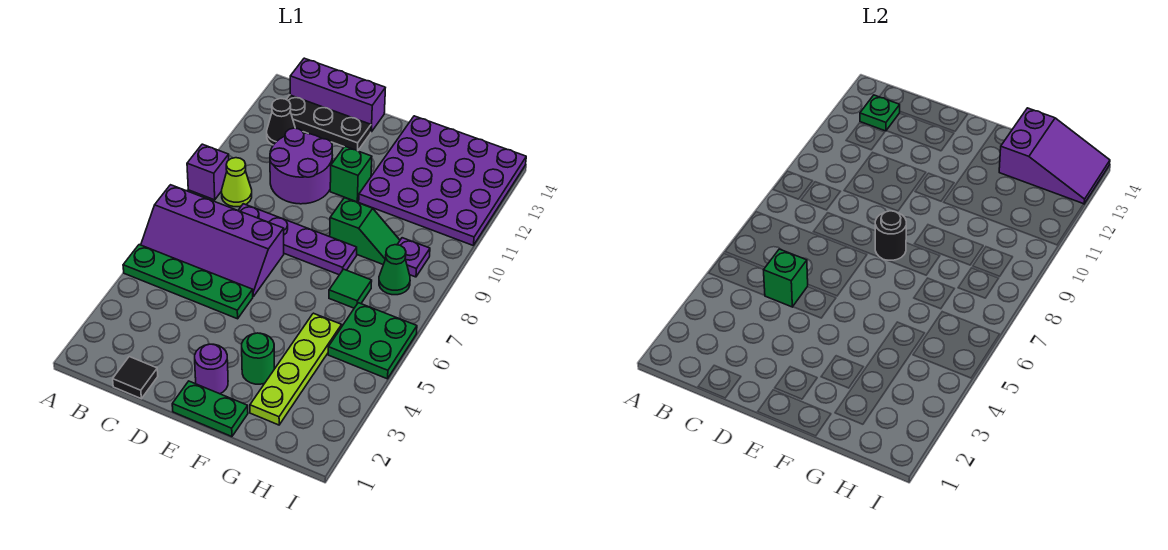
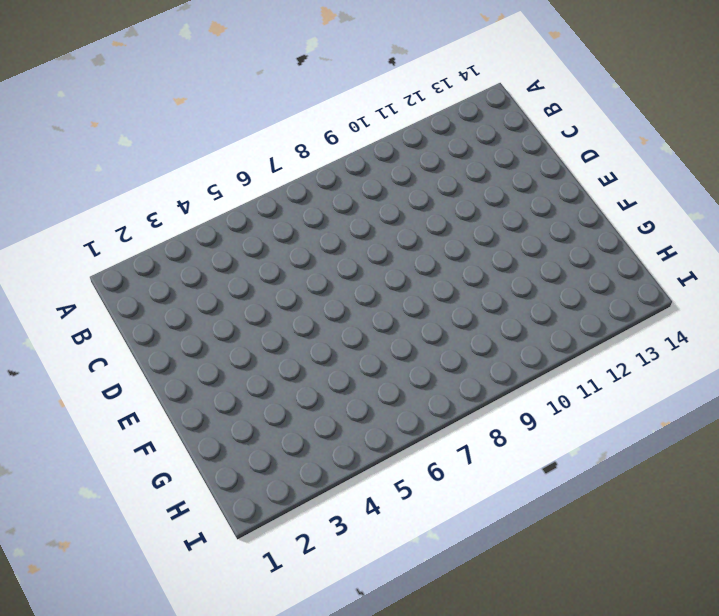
none -> green plate A5:D5 level 1
none -> purple slope A6:D7 level 1 top 7
none -> purple brick A9 level 1

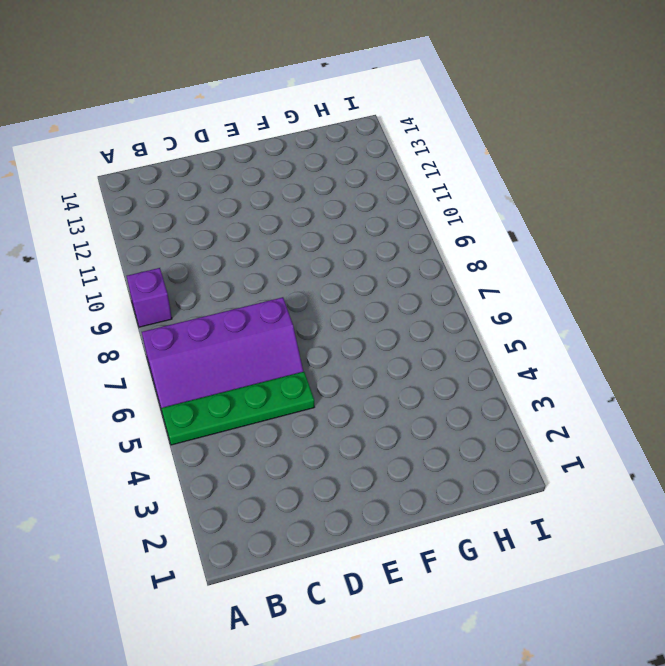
none -> lime cone B9 level 1
none -> black cone B12 level 1
none -> black plate B13:D13 level 1

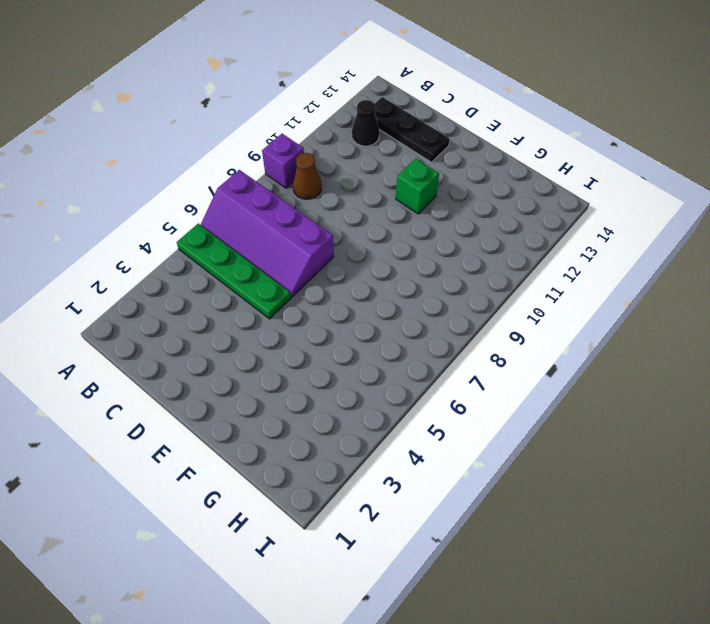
brown cone B9 level 1 -> lime cone B9 level 1
none -> purple brick B14:D14 level 1
none -> black tile C1 level 1
none -> purple plate C8:F8 level 1

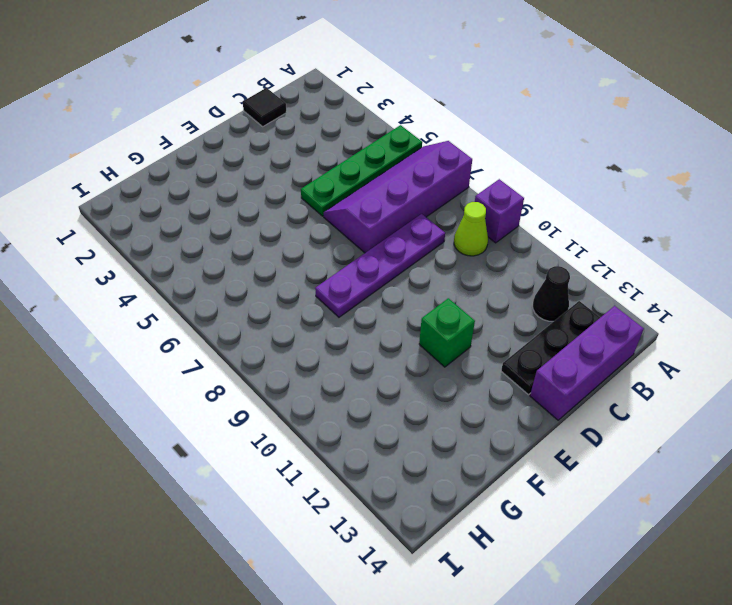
none -> purple round brick C10:D11 level 1
none -> green plate E1:F1 level 1
none -> purple round brick E2 level 1

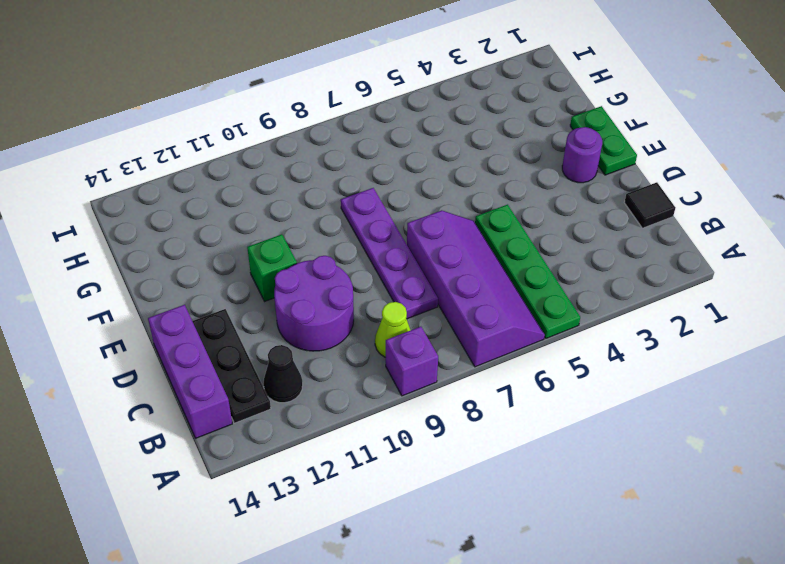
none -> green round brick F3 level 1
none -> green slope F9:G9 level 1 top F
none -> purple plate F11:I14 level 1

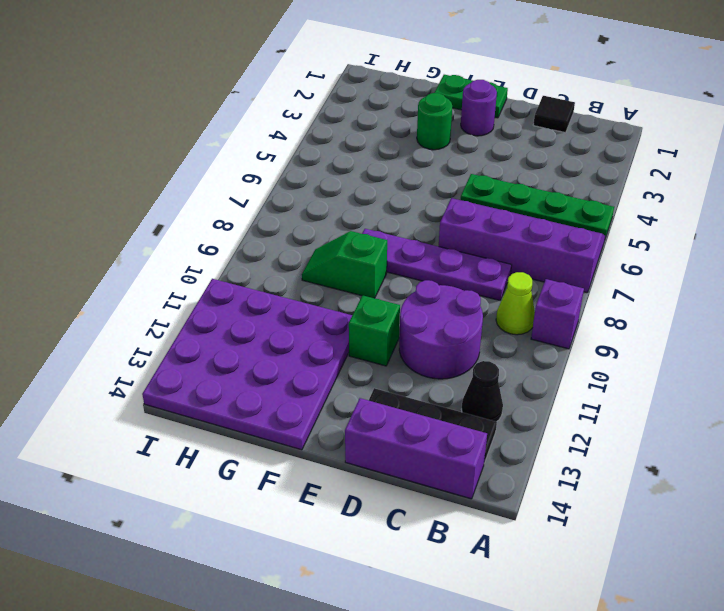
none -> lime plate G2:G5 level 1
none -> green tile G7 level 1
none -> green plate H5:I6 level 1

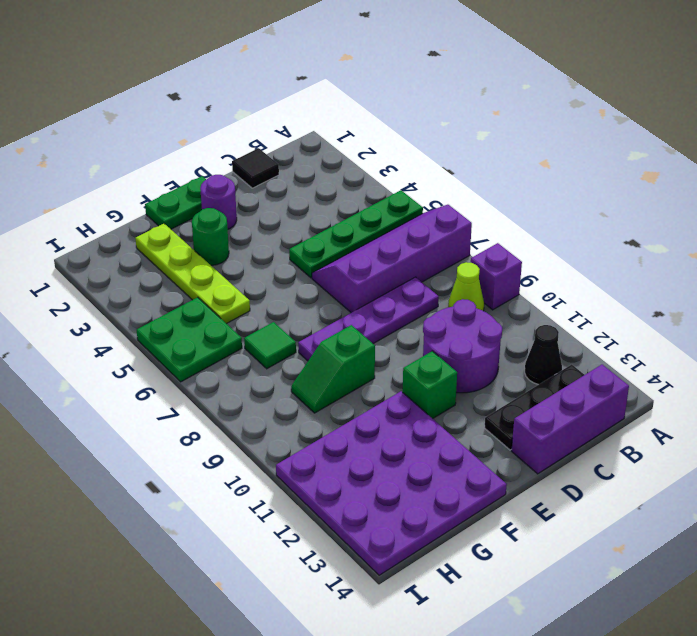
none -> green cone H8 level 1
none -> purple plate H9 level 1
none -> green plate B13 level 2

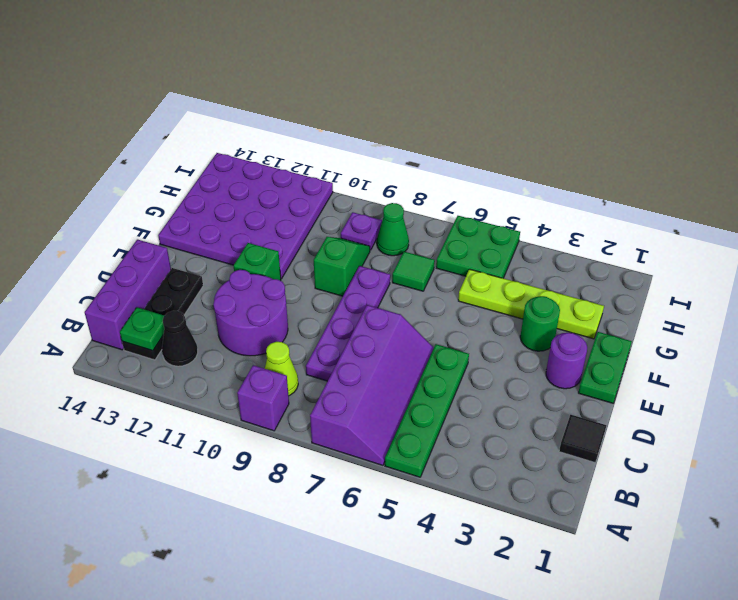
none -> green brick C5 level 2
none -> black round brick E8 level 2
none -> purple slope G13:I14 level 2 top G

